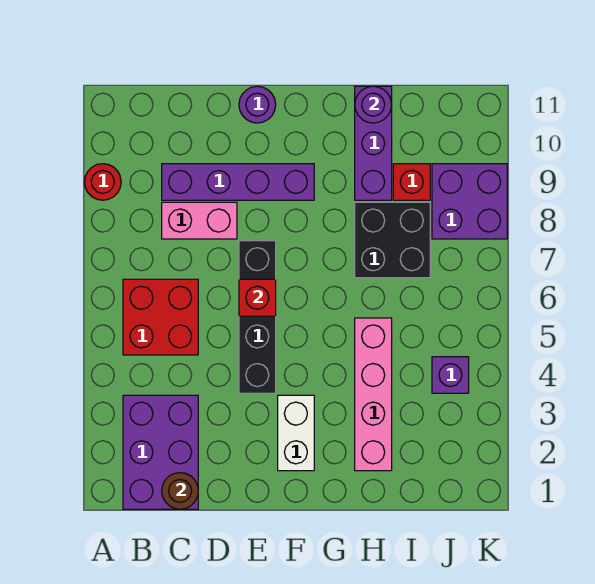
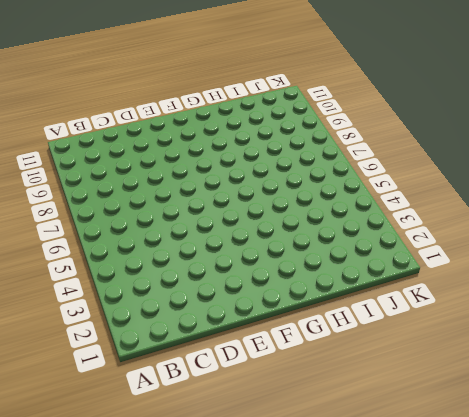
none -> red round brick A9 level 1
none -> purple brick B1:C3 level 1
none -> red brick B5:C6 level 1

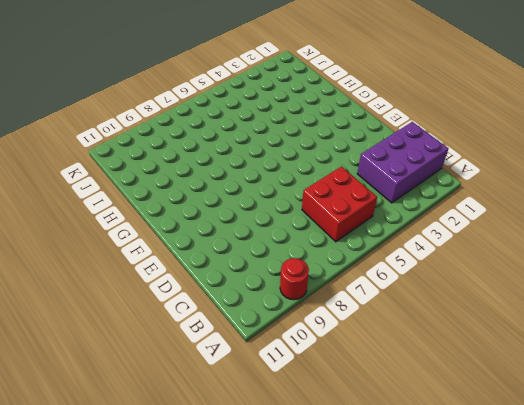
none -> pink brick C8:D8 level 1
none -> purple brick C9:F9 level 1
none -> black brick E4:E7 level 1

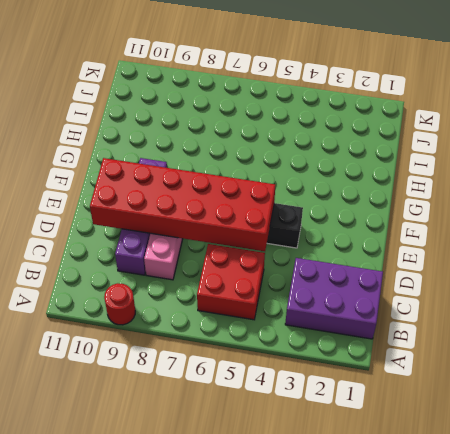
red brick D5:E10 level 2 -> red brick E6 level 2
none -> purple round brick E11 level 1
none -> white brick F2:F3 level 1
none -> pink brick H2:H5 level 1

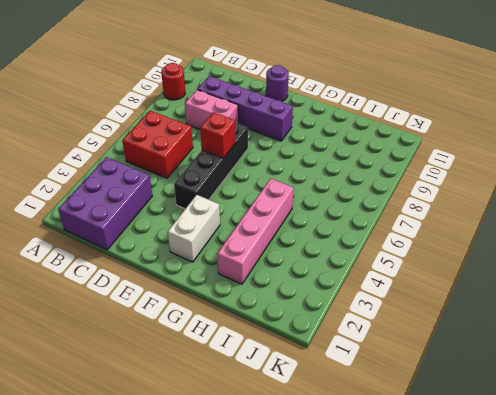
none -> black brick H7:I8 level 1
none -> purple brick H9:H11 level 1
none -> red brick I9 level 1

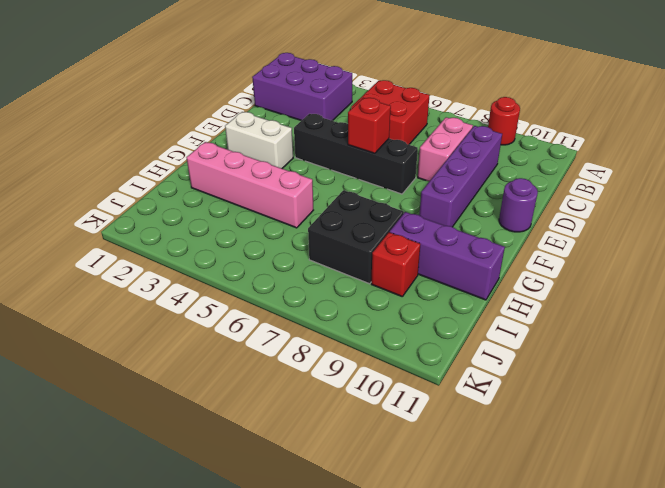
none -> purple brick J4 level 1
none -> purple brick J8:K9 level 1
none -> brown round brick C1 level 2

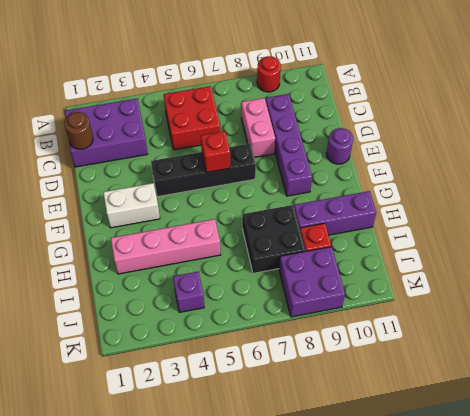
none -> purple round brick H11 level 2

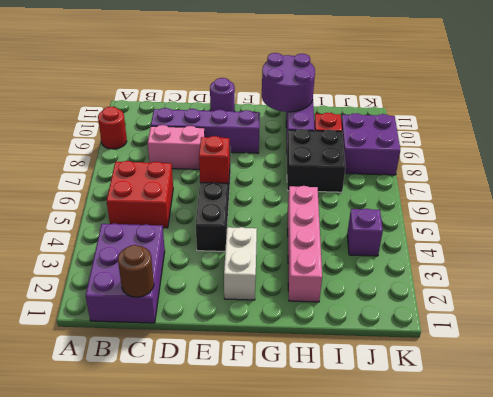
purple round brick G10:H11 level 2 -> purple round brick H11 level 2

